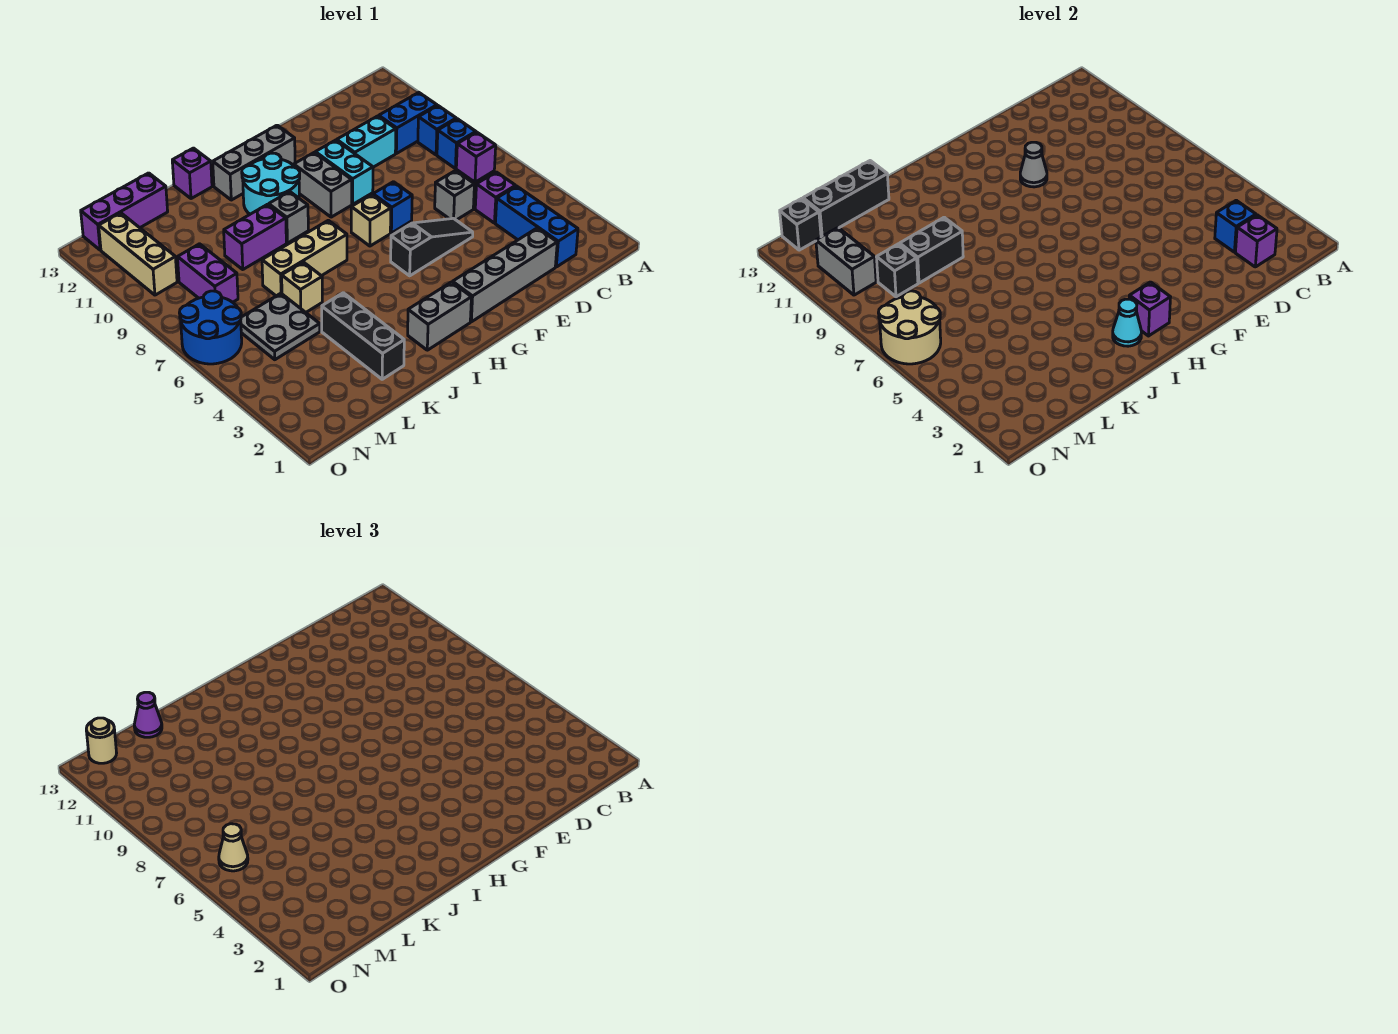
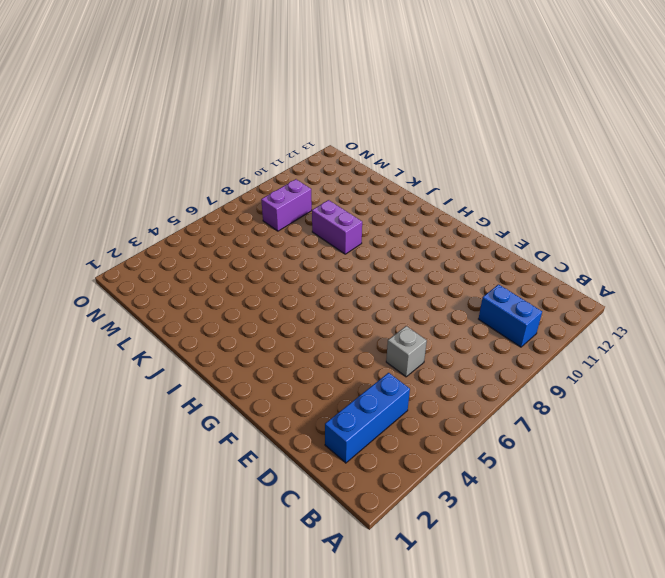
none -> purple brick B7 level 1
none -> blue brick B8 level 1
none -> blue brick B9 level 1
none -> purple brick C5 level 1

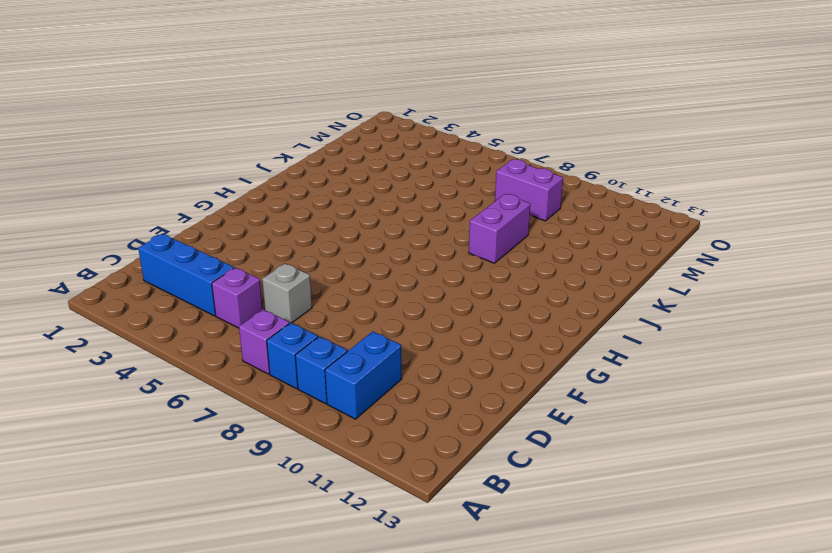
none -> grey brick D2:G2 level 1
none -> cyan brick D10:E10 level 1
none -> black slope E5:G5 level 1 top G
none -> blue brick F7 level 1

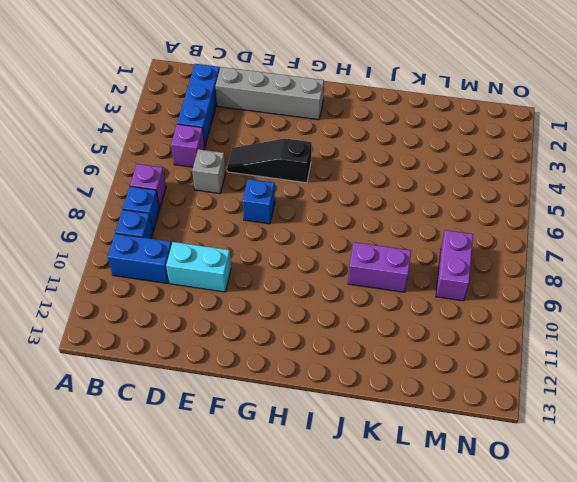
none -> cyan brick F9:F10 level 1
none -> tan brick G7 level 1
none -> grey brick G9:G10 level 1
none -> grey brick G12:I12 level 1

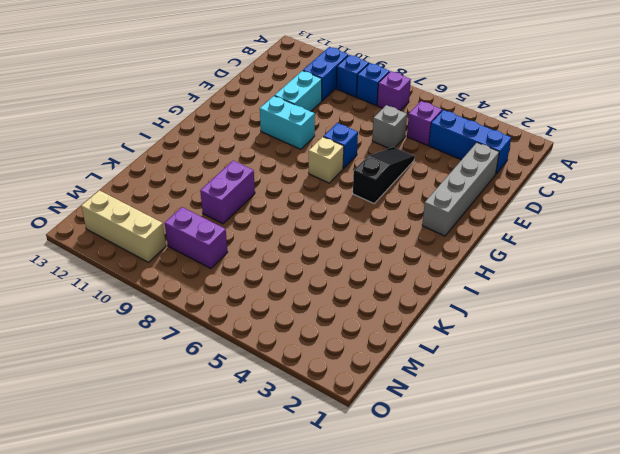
none -> grey brick G9:G10 level 1
none -> grey brick G12:I12 level 1
none -> grey brick H2:I2 level 1
none -> cyan round brick H10:I11 level 1

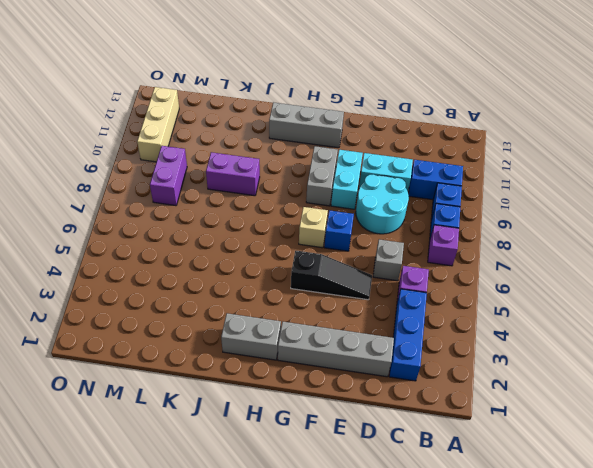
cyan round brick D8:E9 level 1 -> cyan round brick H10:I11 level 1
none -> tan brick I7:K7 level 1
none -> grey brick I9 level 1
none -> purple brick J13 level 1
none -> black brick K2:K4 level 1

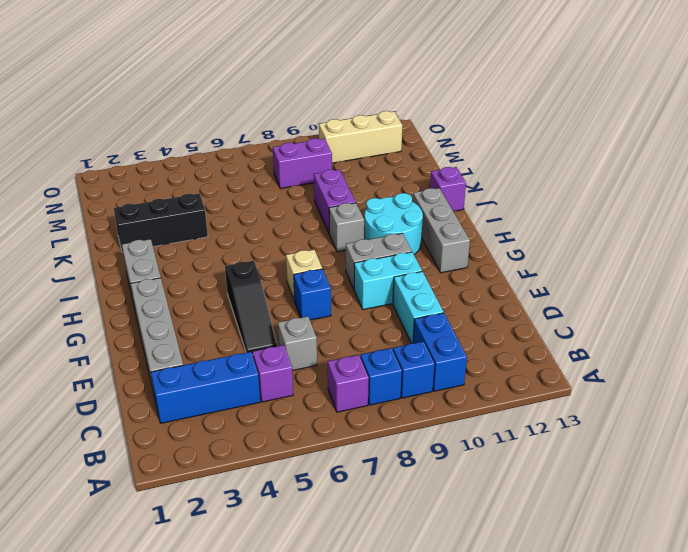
none -> tan brick I7:K7 level 1
none -> tan brick K6 level 1
none -> grey plate L5:M6 level 1
none -> purple brick L13:N13 level 1

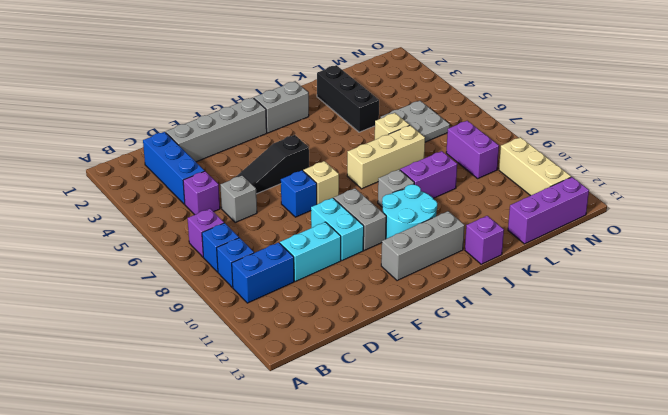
none -> blue round brick N6:O7 level 1
none -> purple brick C2 level 2
none -> blue brick C3 level 2
none -> grey cone F10 level 2

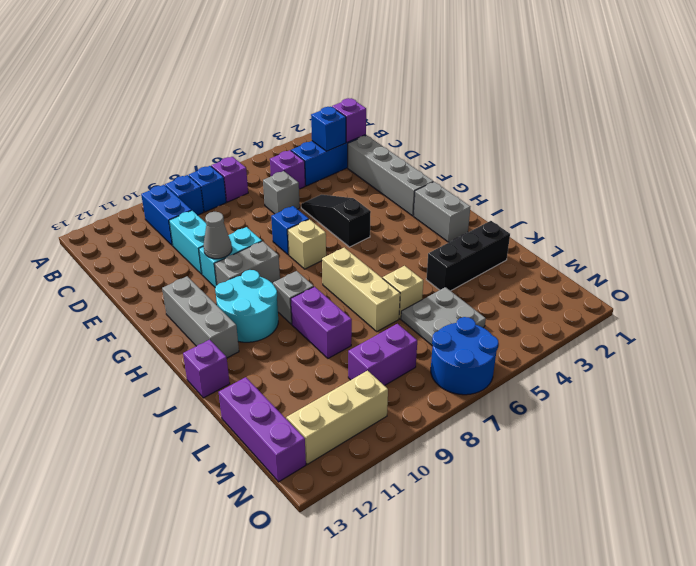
none -> purple brick H2 level 2
none -> cyan cone I2 level 2
none -> black brick K9:L9 level 2
none -> black brick K13:M13 level 2

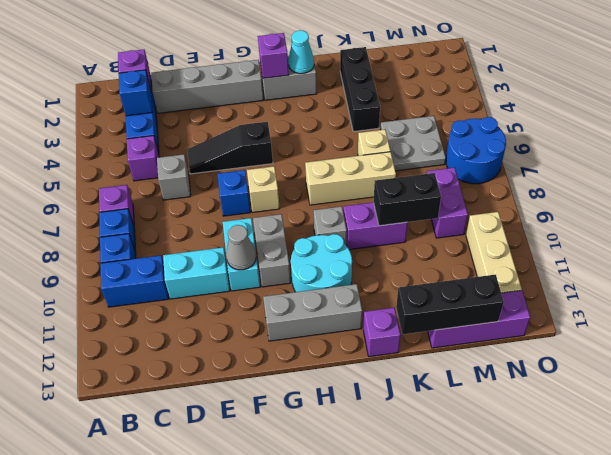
none -> black brick M9 level 2
none -> tan round brick N6:O7 level 2
none -> grey brick N10:N11 level 2
none -> black brick N13 level 2

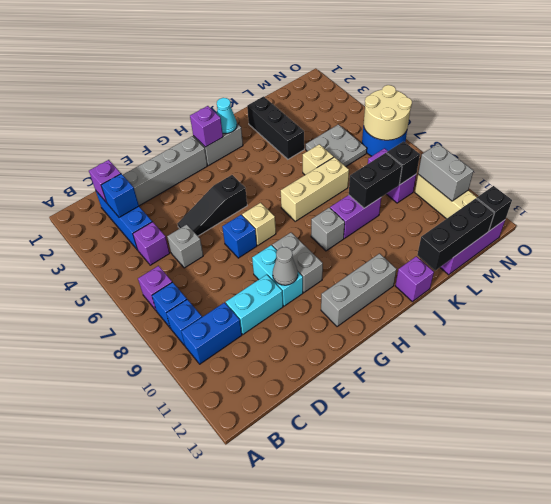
none -> cyan round brick H10:I11 level 1
none -> purple cone L13 level 3
none -> tan cone N6 level 3
none -> tan round brick N13 level 3

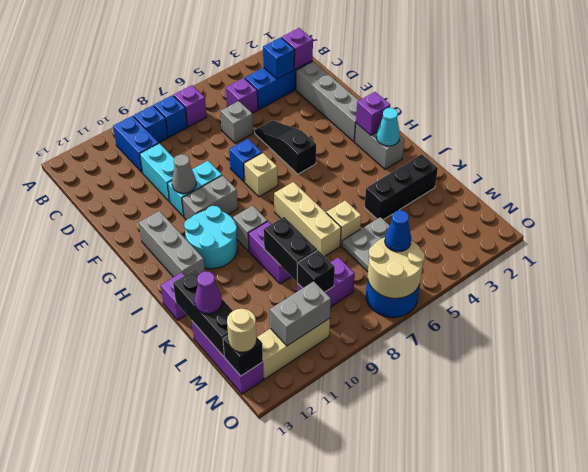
blue cone N6 level 3 -> tan cone N6 level 3

